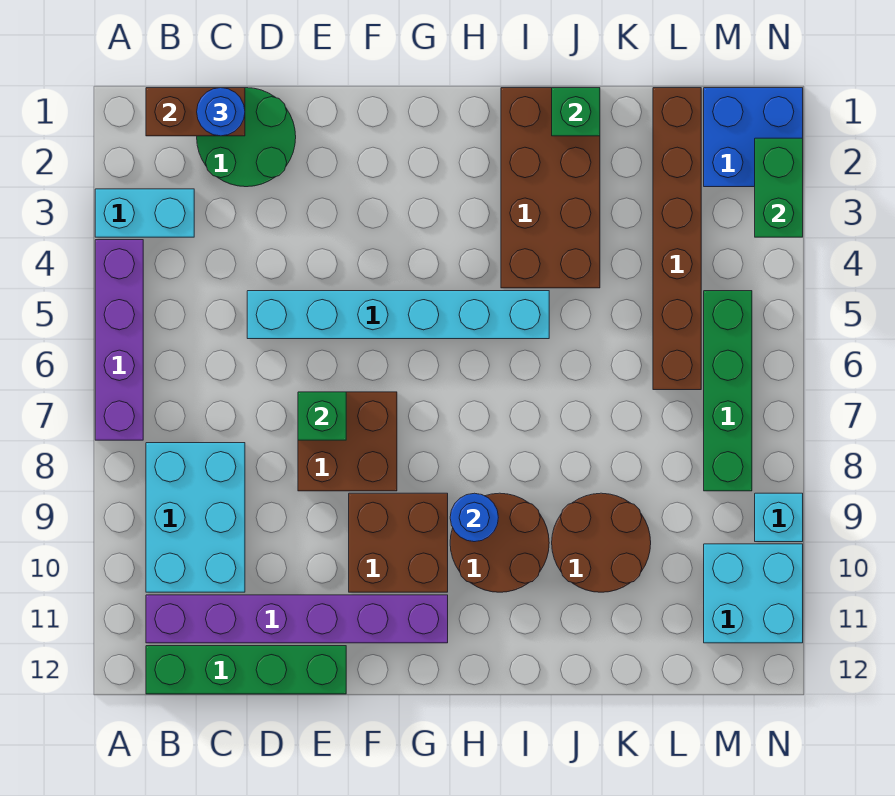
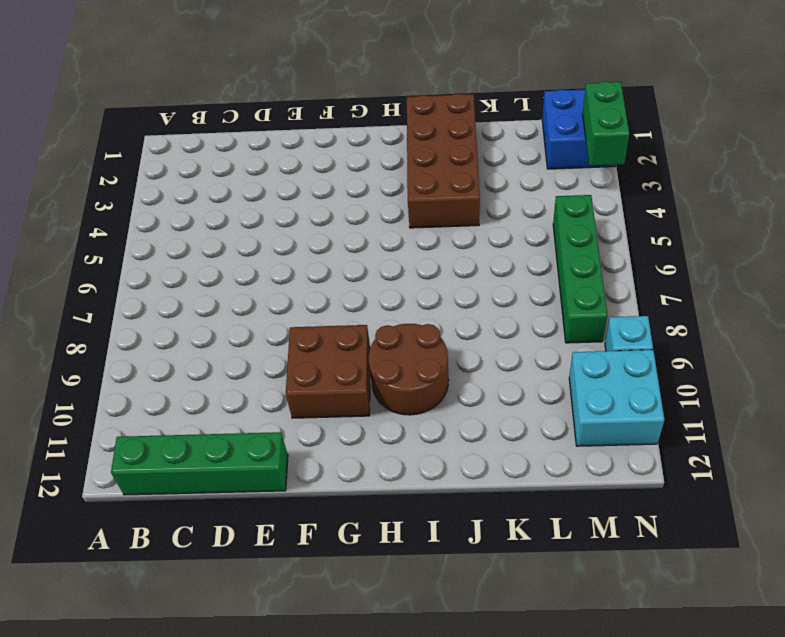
none -> cyan brick A3:B3 level 1
none -> purple brick A4:A7 level 1
none -> cyan brick B8:C10 level 1

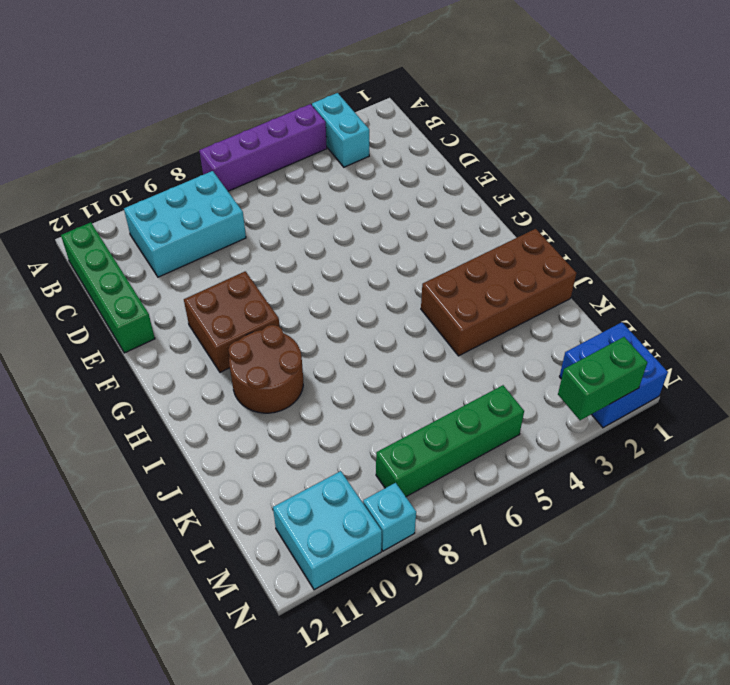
none -> purple brick B11:G11 level 1
none -> green round brick C1:D2 level 1
none -> cyan brick D5:I5 level 1

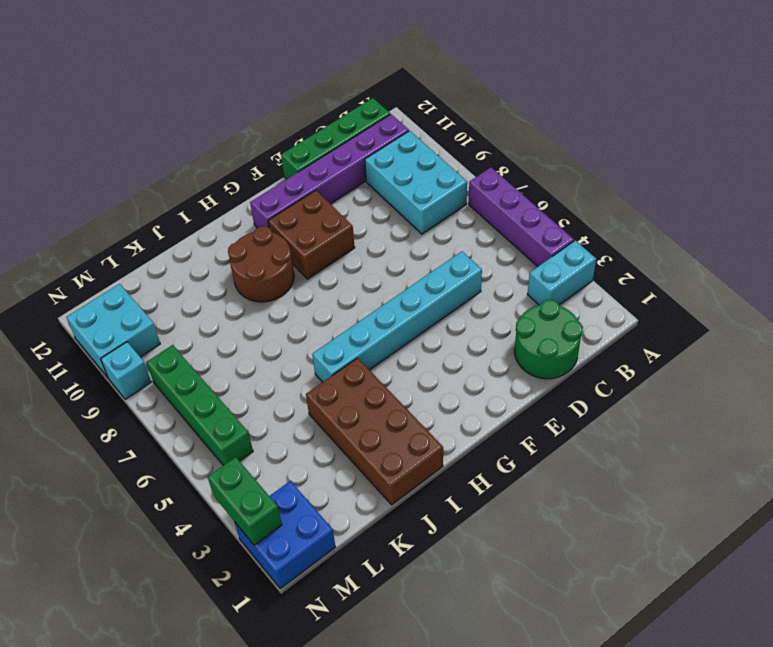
none -> brown brick E7:F8 level 1
none -> brown round brick J9:K10 level 1
none -> brown brick L1:L6 level 1

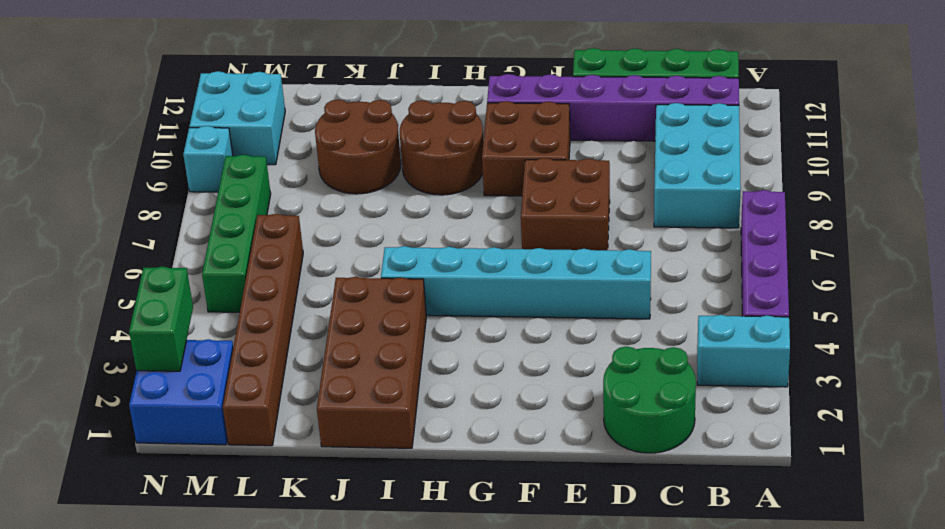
none -> brown brick B1:C1 level 2
none -> green brick E7 level 2
none -> blue round brick H9 level 2

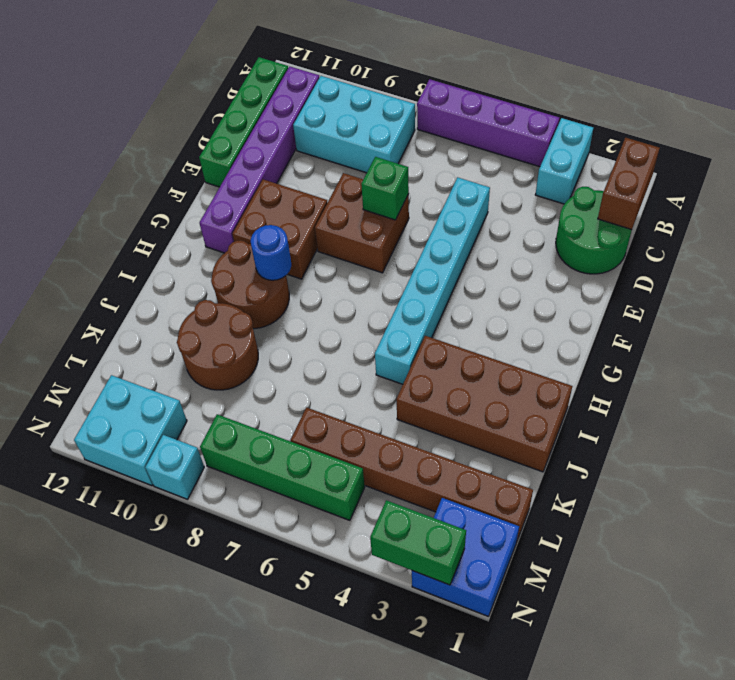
none -> green brick J1 level 2
none -> blue round brick C1 level 3

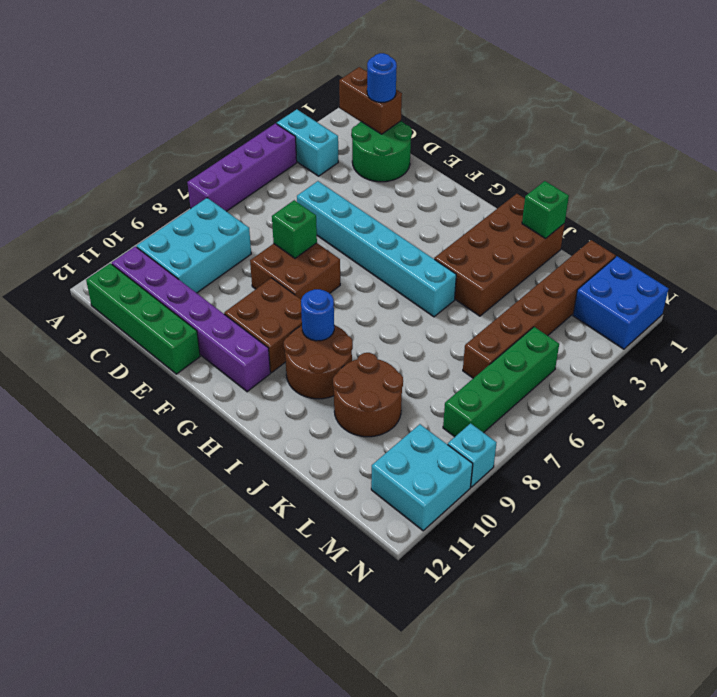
none -> green brick N2:N3 level 2

